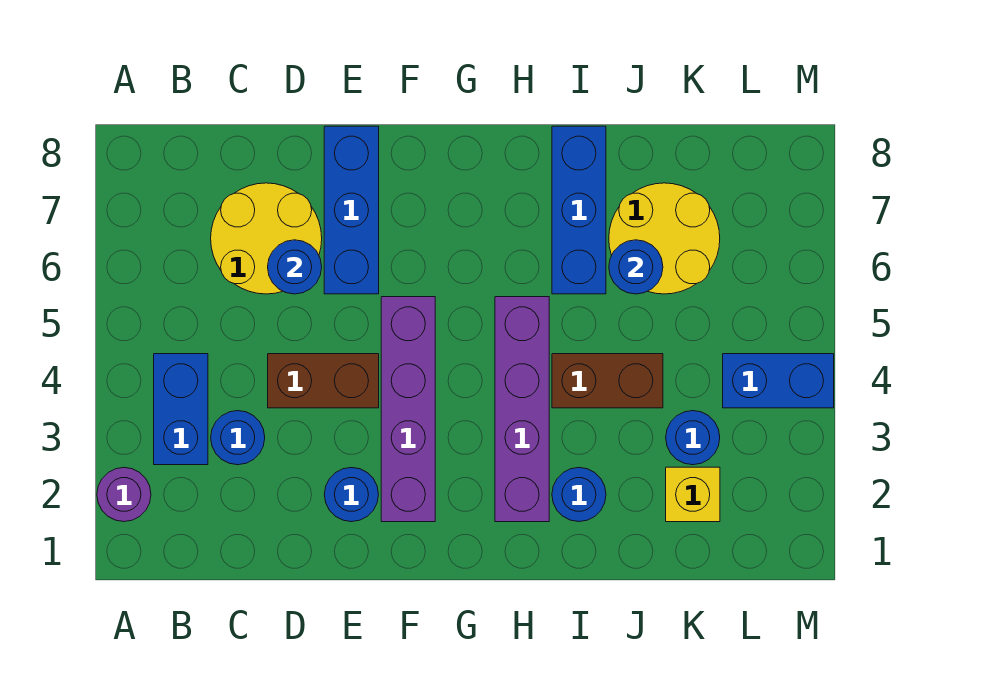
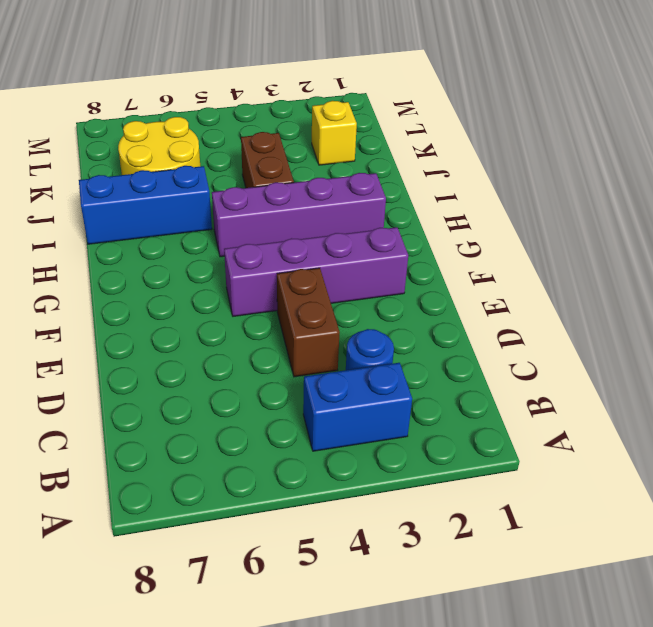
none -> purple round brick A2 level 1
none -> yellow round brick C6:D7 level 1
none -> blue round brick E2 level 1

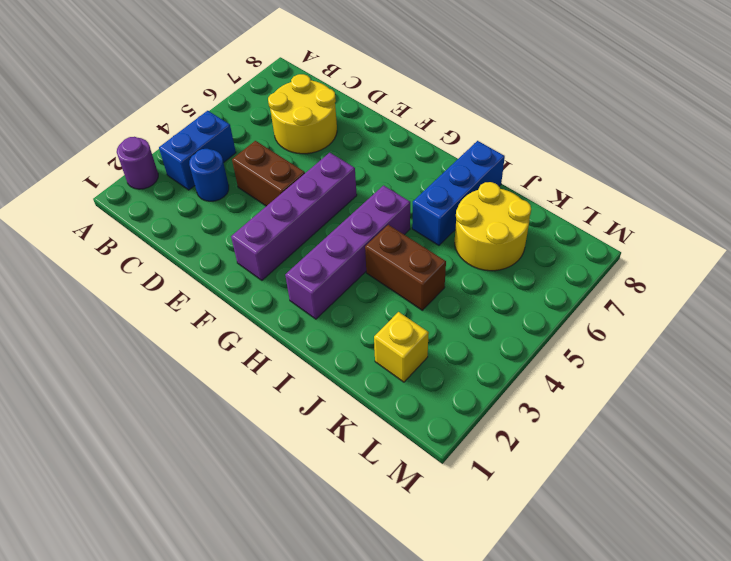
none -> blue round brick E2 level 1
none -> blue brick E6:E8 level 1
none -> blue round brick I2 level 1

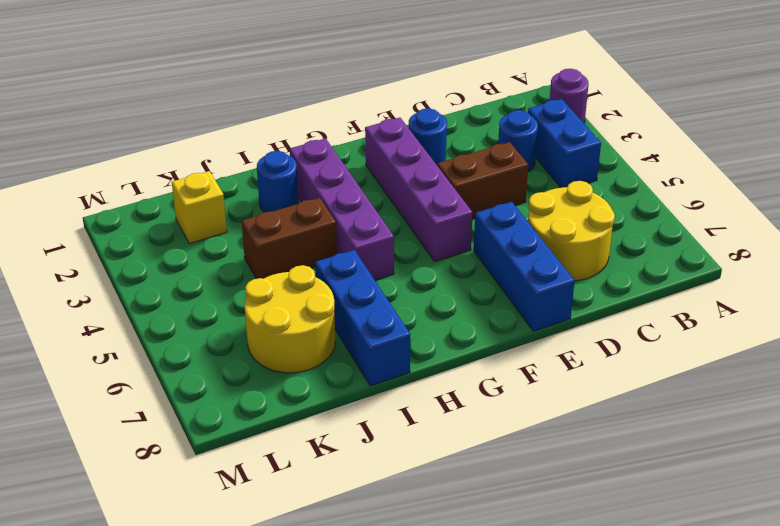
none -> blue round brick K3 level 1
none -> blue brick L4:M4 level 1
none -> blue round brick D6 level 2

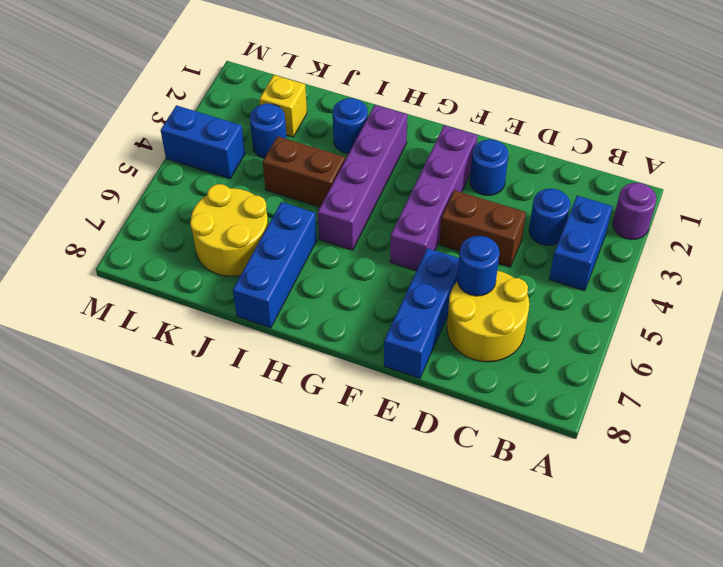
none -> blue round brick J6 level 2

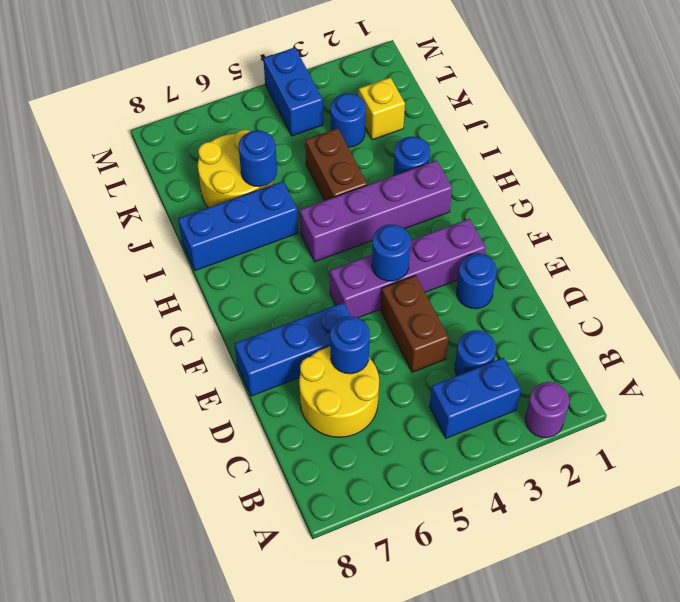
blue round brick F4 level 2 -> none

